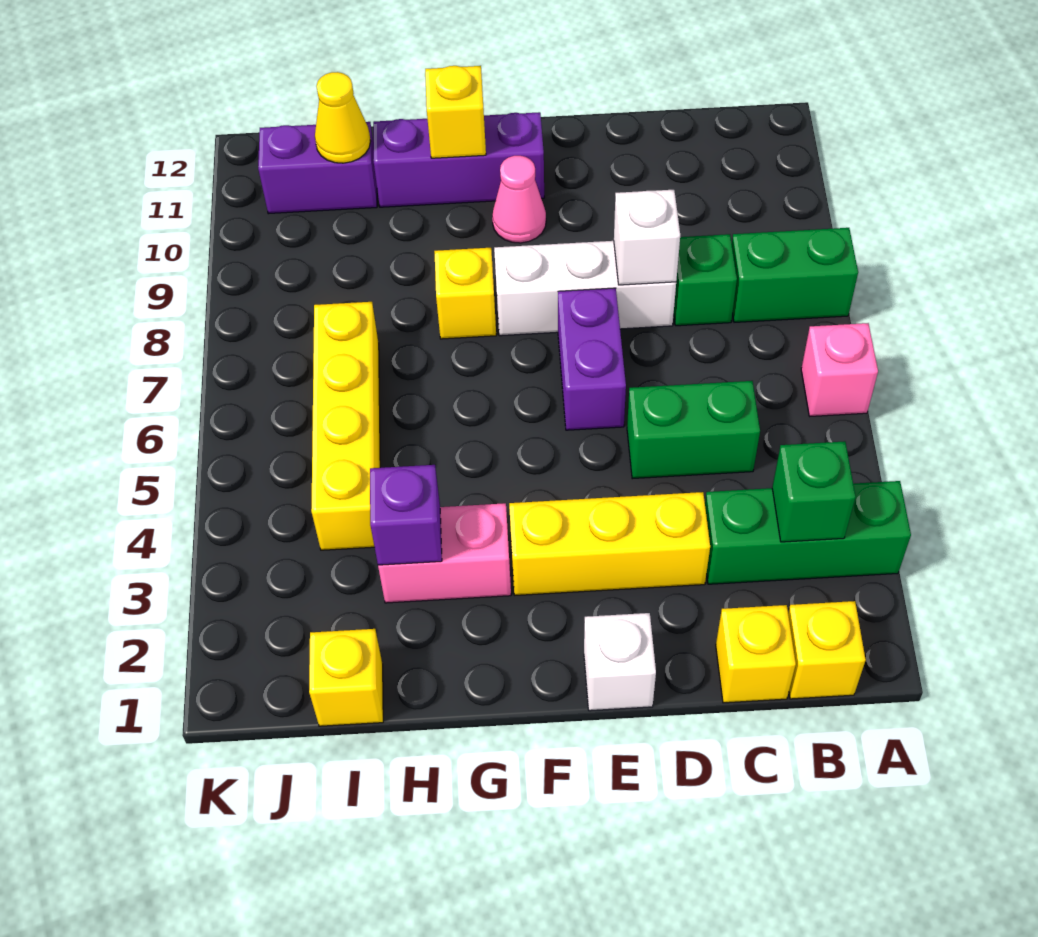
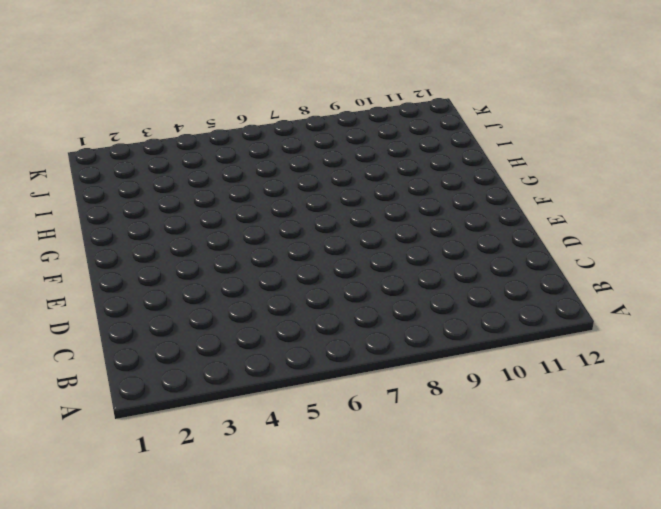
none -> green brick A3:C3 level 1
none -> pink brick A6 level 1
none -> green brick A8:B8 level 1

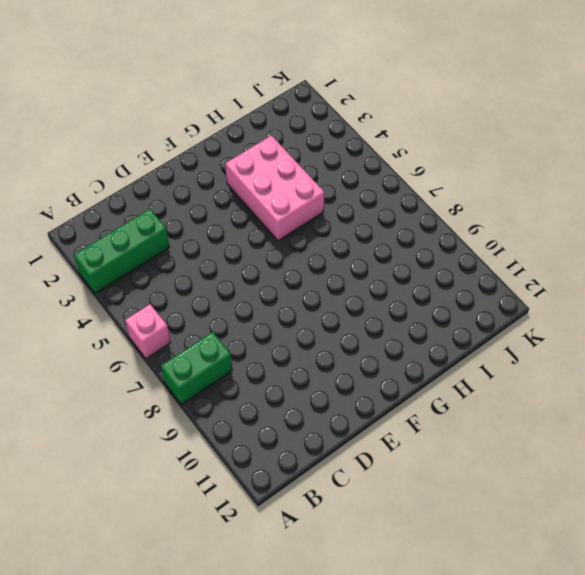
pink brick G3:H5 level 1 -> pink brick G3:H3 level 1
none -> yellow brick B1 level 1
none -> yellow brick C1 level 1
none -> green brick C5:D5 level 1

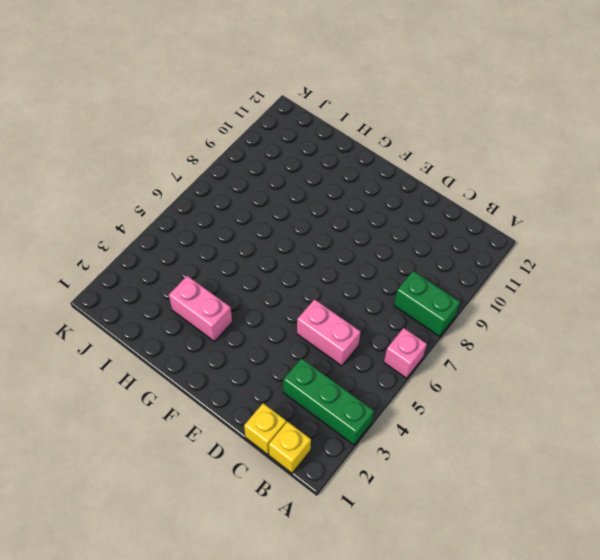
pink brick C5:D5 level 1 -> green brick C5:D5 level 1
none -> green brick C8 level 1
none -> yellow brick D3:F3 level 1
none -> white brick D8:F8 level 1

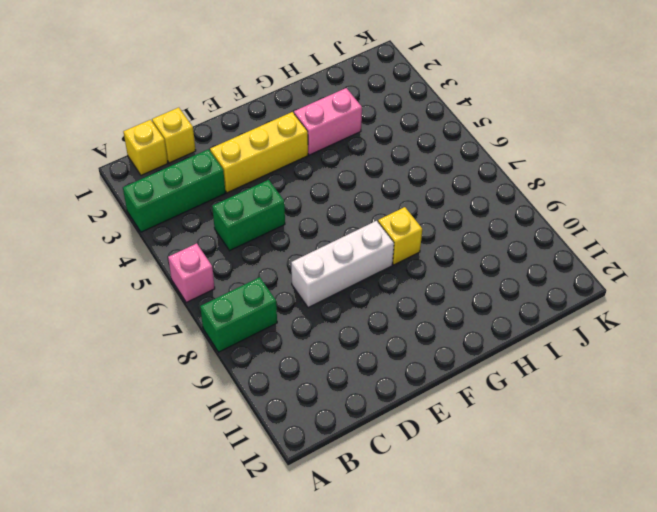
none -> green brick C8 level 1
none -> white brick E1 level 1
none -> purple brick E6:E7 level 1

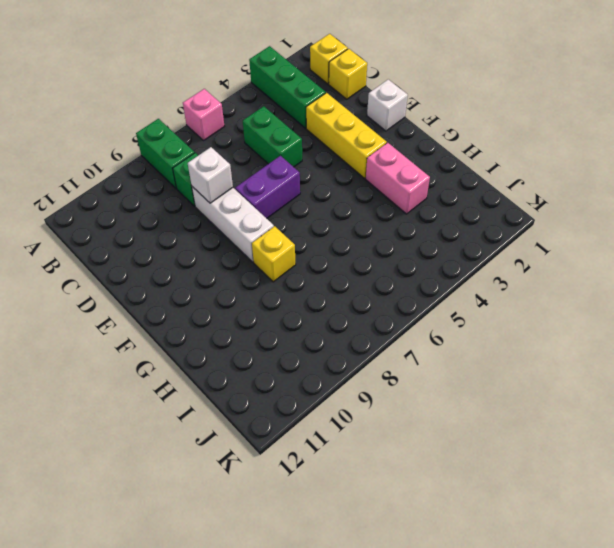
none -> pink cone F10 level 1
none -> purple brick F11:H11 level 1
none -> yellow brick I1 level 1

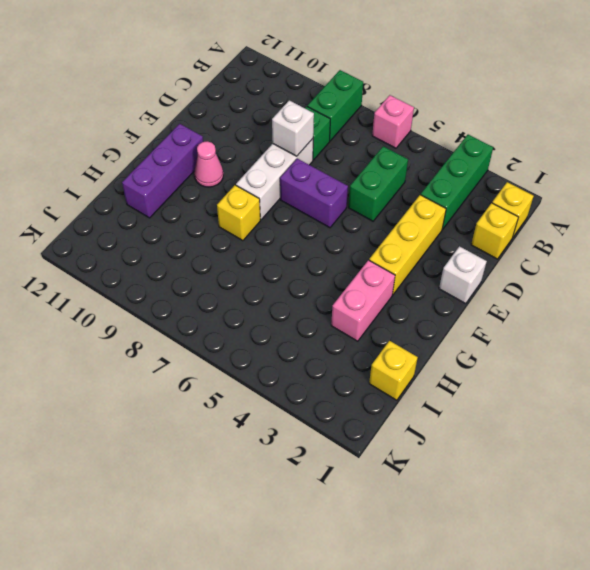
none -> yellow brick I4:I7 level 1
none -> purple brick I11:J11 level 1
none -> green brick B3 level 2

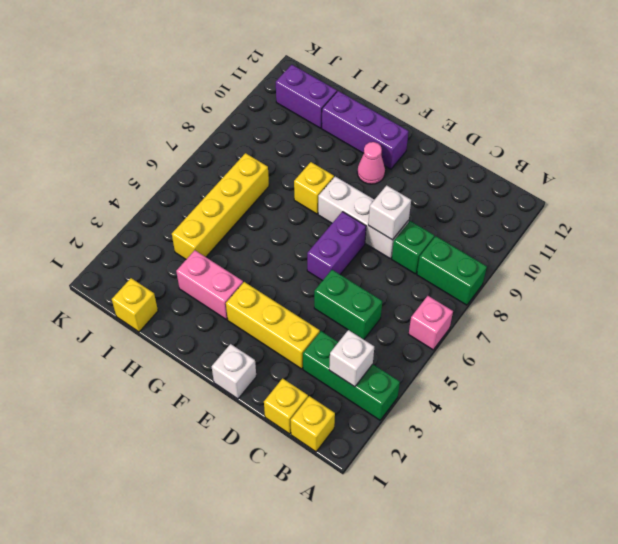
white brick B3 level 2 -> green brick B3 level 2
none -> yellow brick G11 level 2
none -> purple brick H3 level 2
none -> yellow cone I11 level 2

